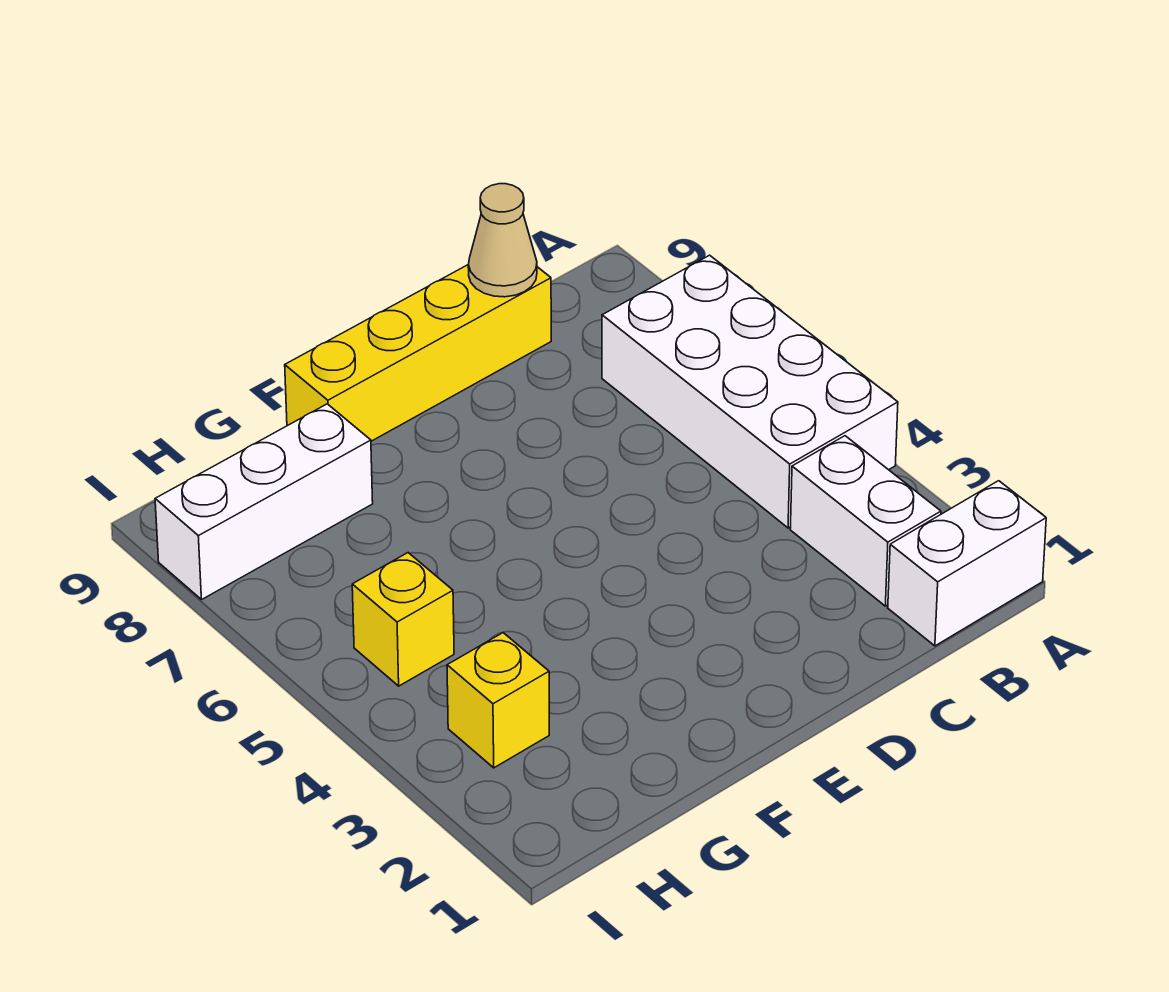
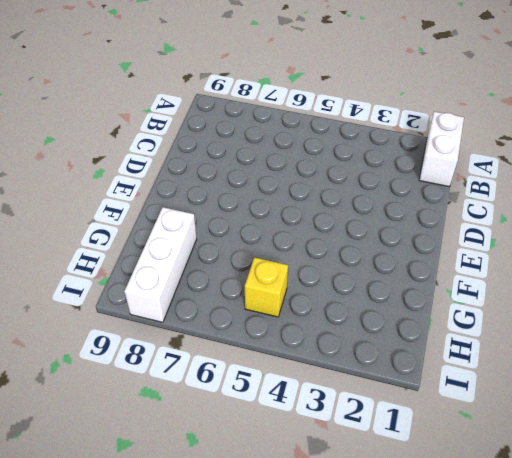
none -> white brick A4:B7 level 1
none -> white brick B2:B3 level 1

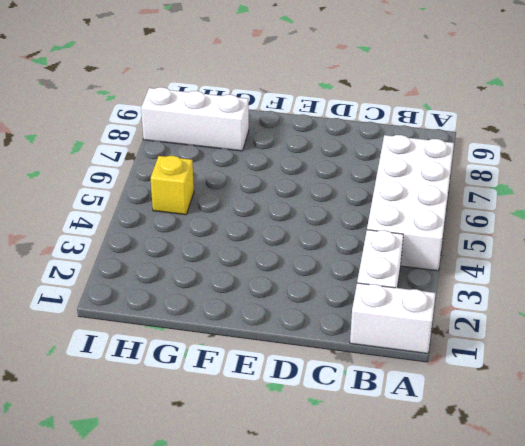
none -> yellow brick C9:F9 level 1
none -> yellow brick H3 level 1

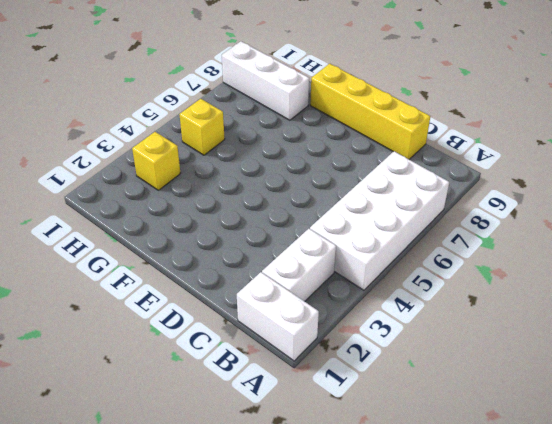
none -> tan cone C9 level 2

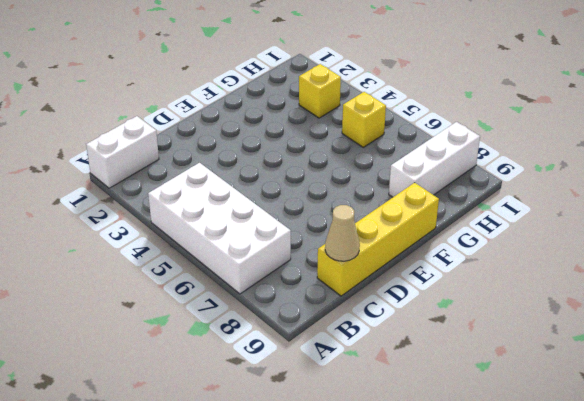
none -> white brick B2:B3 level 1

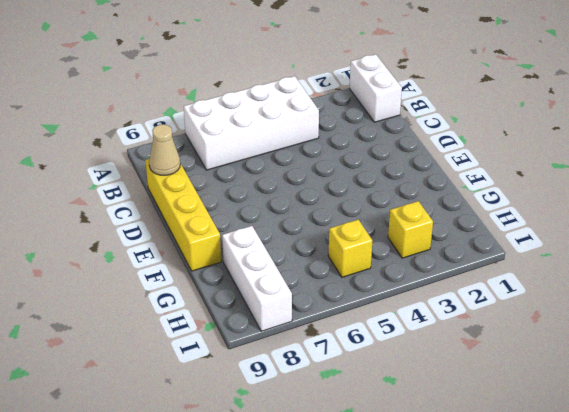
none -> white brick B2:B3 level 1

